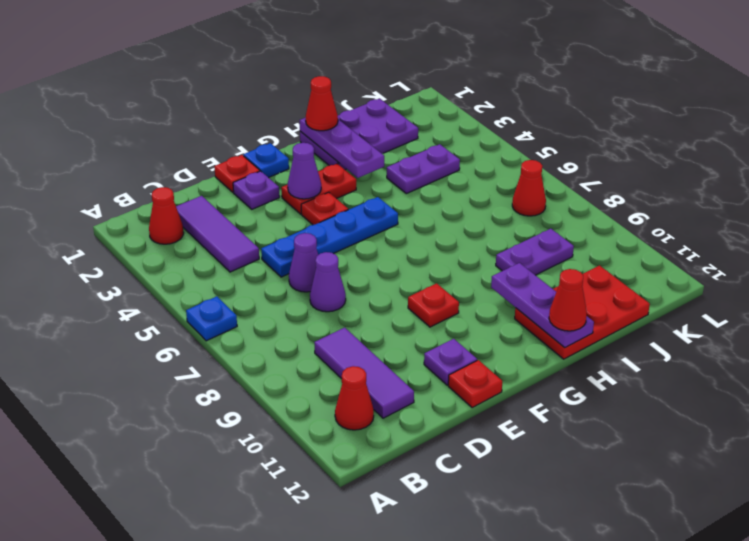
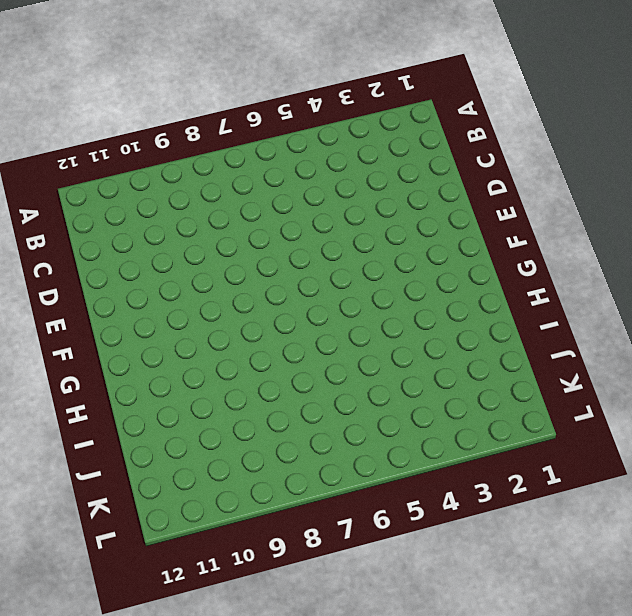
none -> blue plate A6 level 1
none -> red cone B2 level 1
none -> red cone B11 level 1

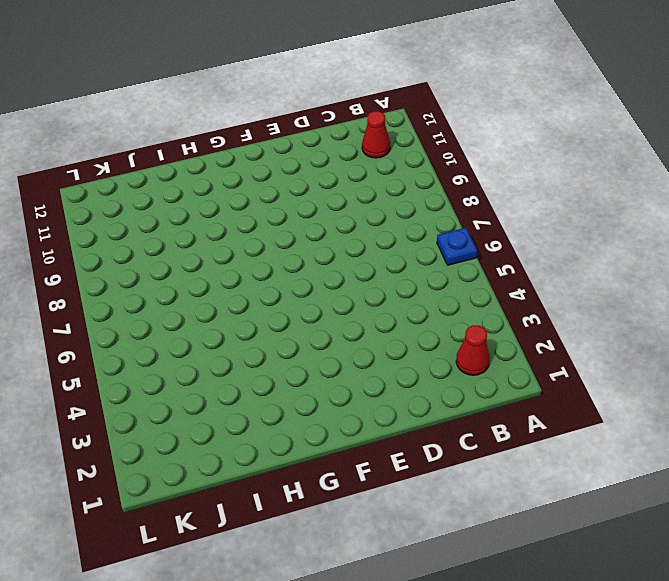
none -> purple tile C2:C4 level 1
none -> purple tile C9:C11 level 1
none -> blue plate D5:G5 level 1

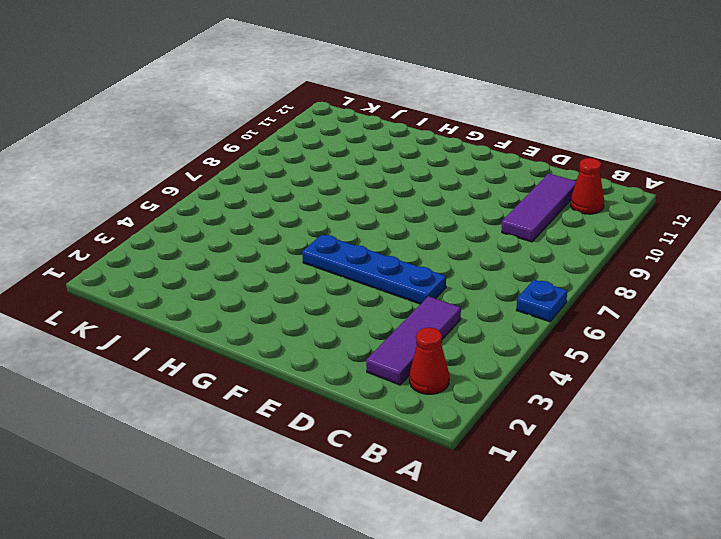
none -> purple cone D6 level 1
none -> purple cone D7 level 1
none -> red plate E1 level 1

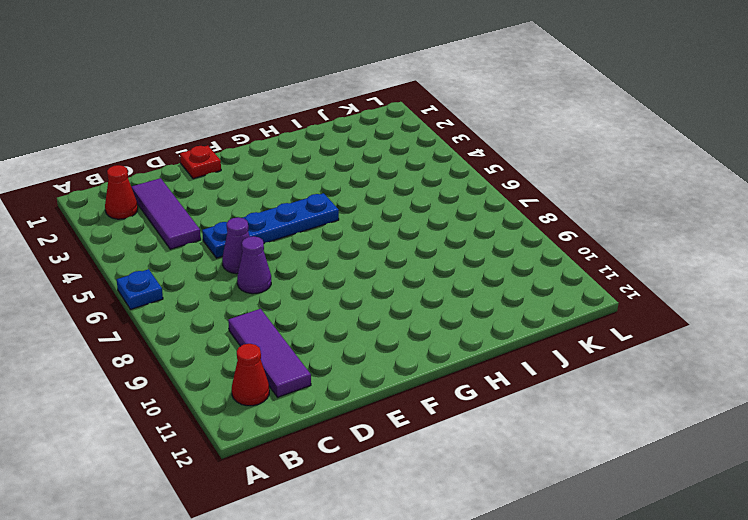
none -> purple plate E2 level 1
none -> purple plate E11 level 1
none -> red plate E12 level 1

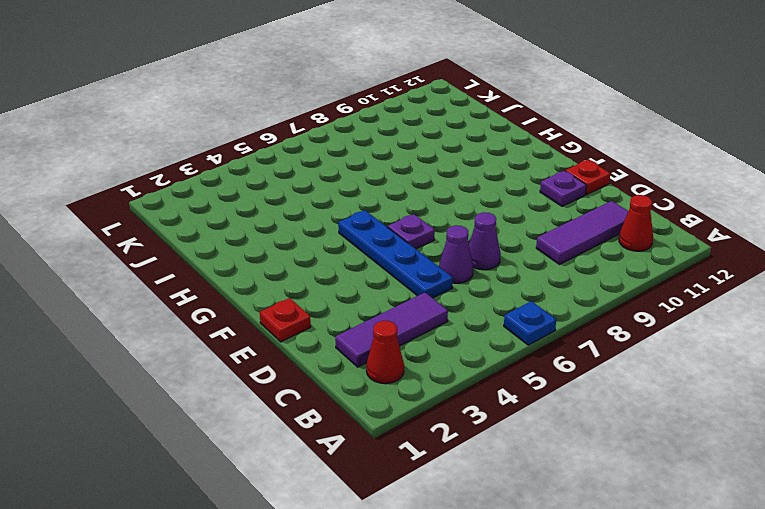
purple plate F6 level 1 -> purple plate E2 level 1
none -> blue plate F1 level 1
none -> red plate F3:G3 level 1
none -> red plate F4 level 1

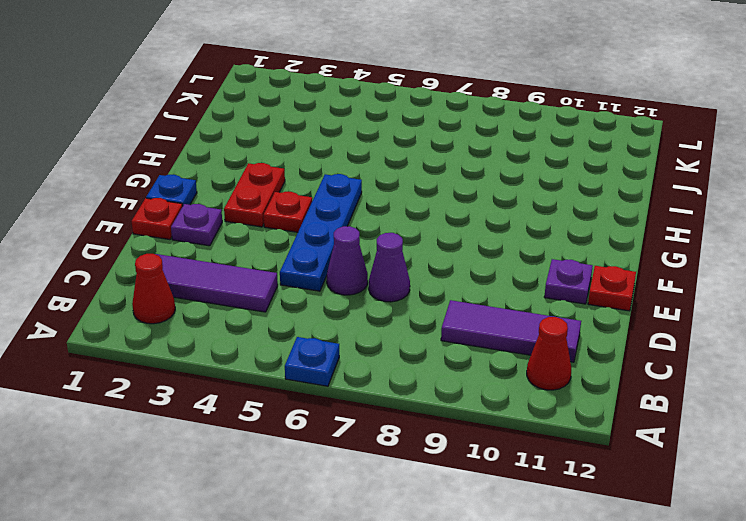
none -> red plate F9 level 1
none -> purple plate H1:J2 level 1
none -> red plate H11:J12 level 1

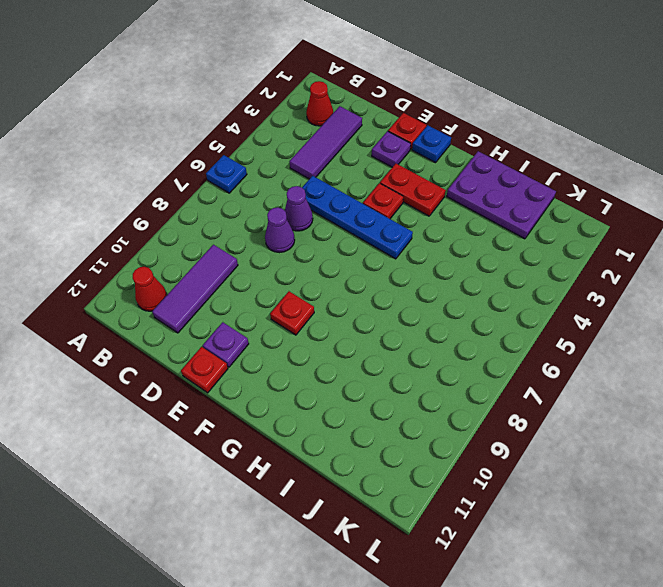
none -> red plate H11:J12 level 1
none -> purple plate I4:J4 level 1
none -> purple plate I9:J9 level 1

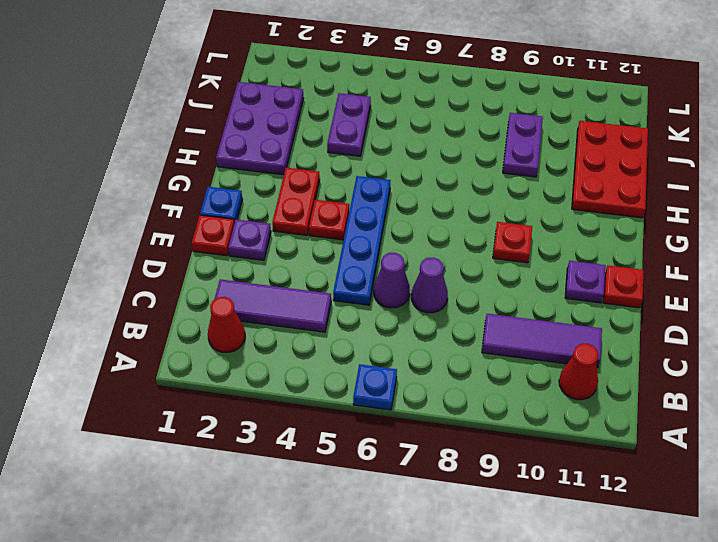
none -> red cone K7 level 1
none -> purple cone F3 level 2
none -> purple plate H1:H3 level 2

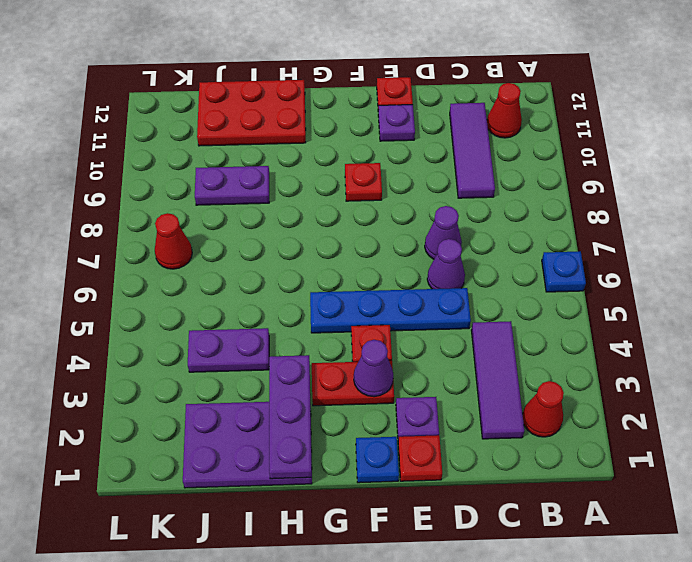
none -> purple plate H10:H12 level 2
none -> red cone H1 level 3
none -> red cone H12 level 3

